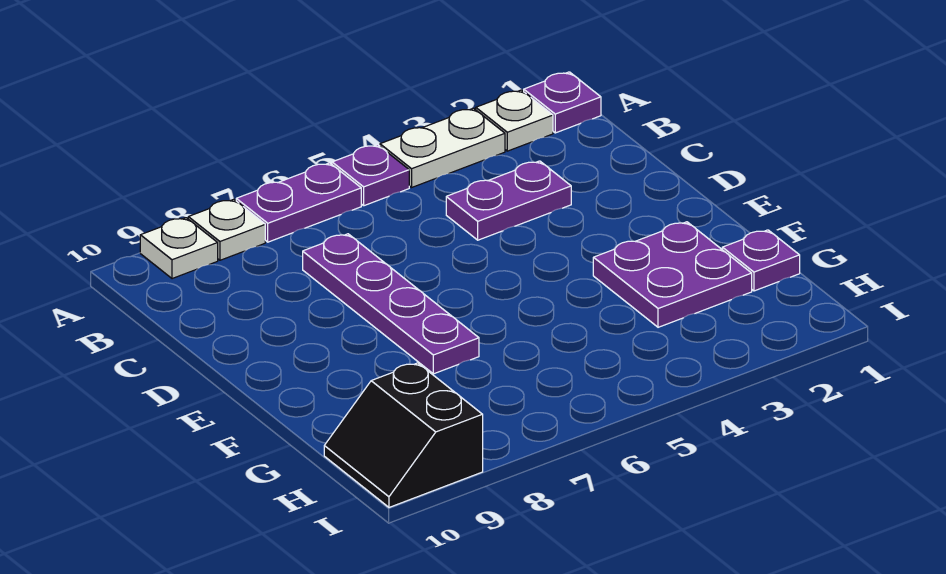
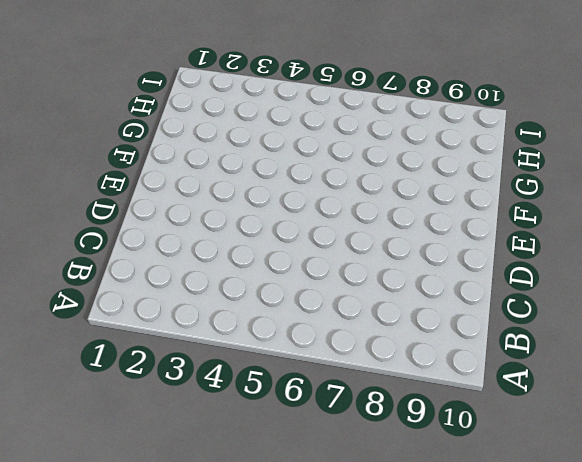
none -> purple plate A1 level 1
none -> white plate A2 level 1
none -> white plate A3:A4 level 1

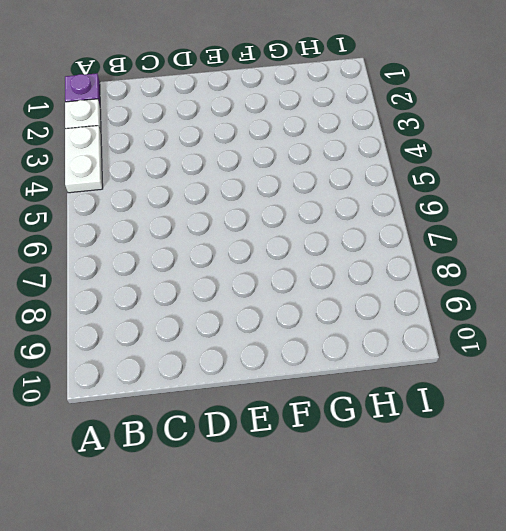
none -> purple plate A5 level 1
none -> purple plate A6:A7 level 1
none -> white plate A8 level 1

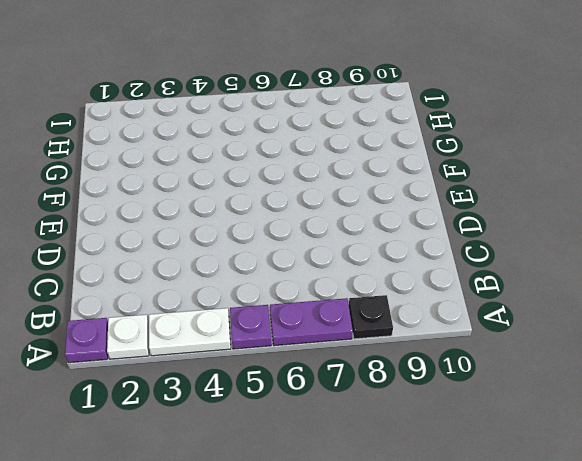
black plate A8 level 1 -> white plate A8 level 1
none -> white plate A9 level 1
none -> purple plate C3:C4 level 1
none -> purple plate C7:F7 level 1

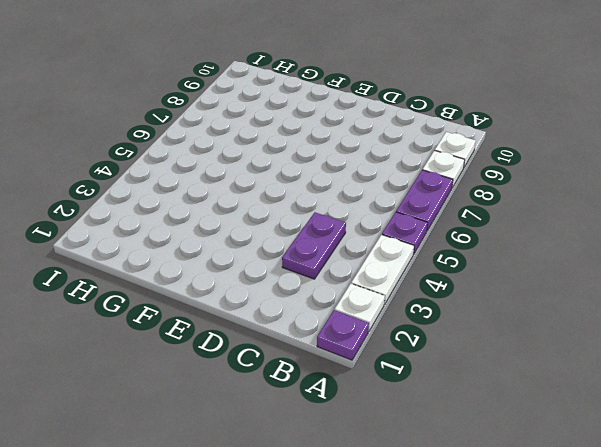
none -> purple plate C7:F7 level 1
none -> purple plate F2:G3 level 1
none -> purple plate G1 level 1

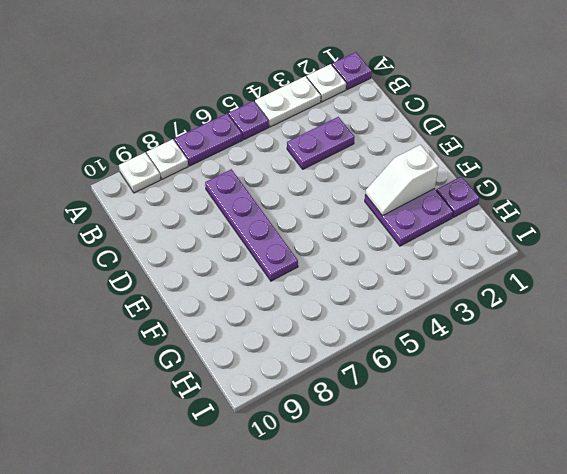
white slope F2:F3 level 2 top 2 -> none
none -> black slope H9:I10 level 1 top 9

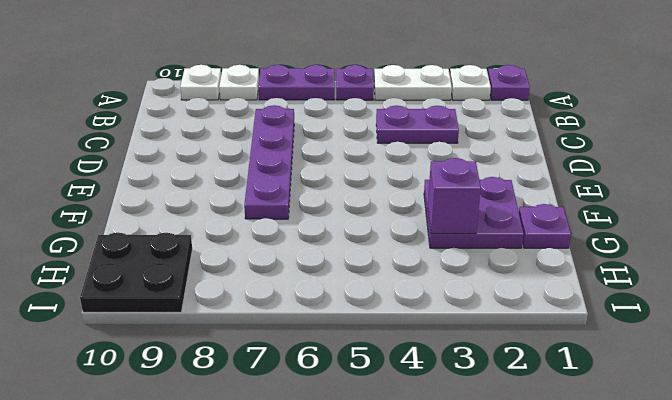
purple brick G3 level 2 -> none
black plate H9:I10 level 1 -> black slope H9:I10 level 1 top 9

